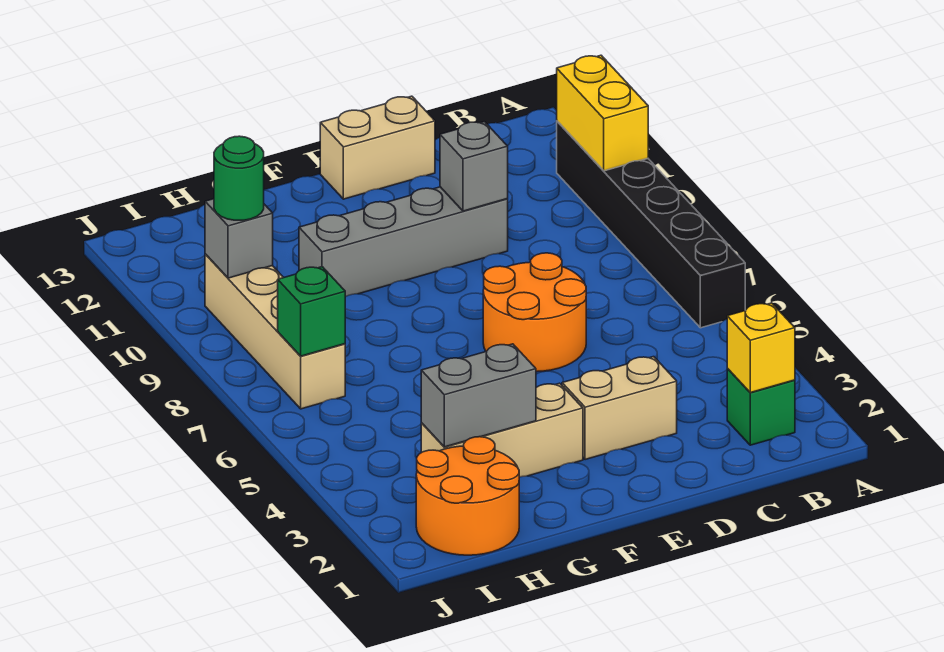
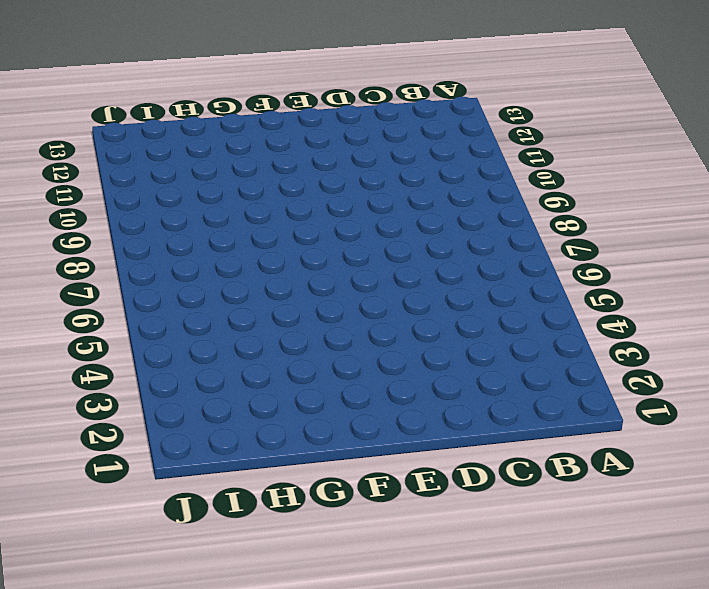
none -> black brick A6:A11 level 1
none -> green brick B2 level 1
none -> tan brick D3:E3 level 1

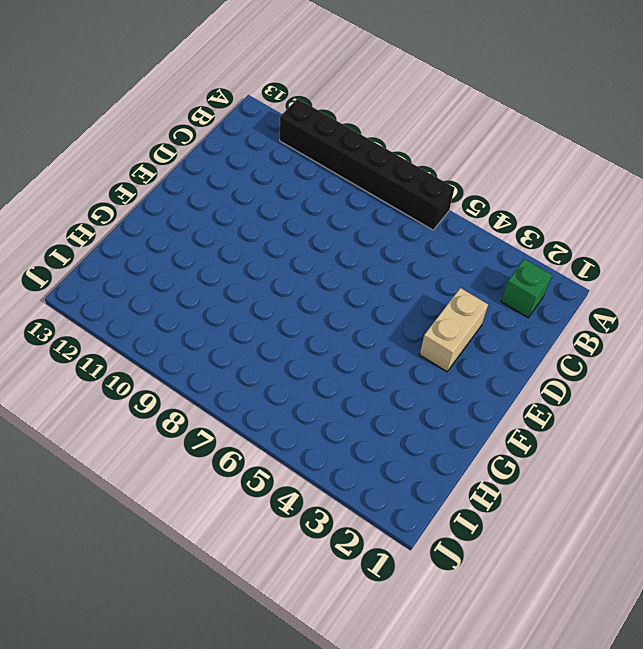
none -> orange round brick D6:E7 level 1
none -> grey brick D10:G10 level 1
none -> tan brick D13:E13 level 1

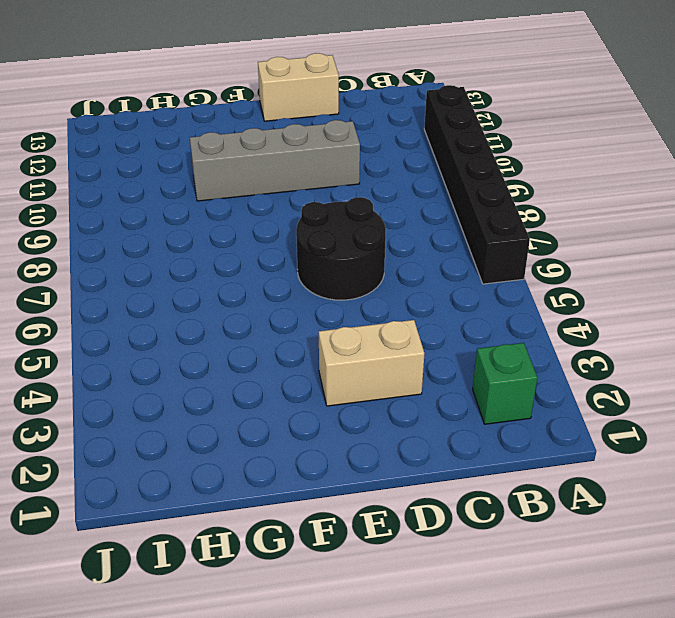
black round brick D6:E7 level 1 -> orange round brick D6:E7 level 1
none -> tan brick F3:H3 level 1
none -> orange round brick H1:I2 level 1
none -> tan brick I7:I10 level 1

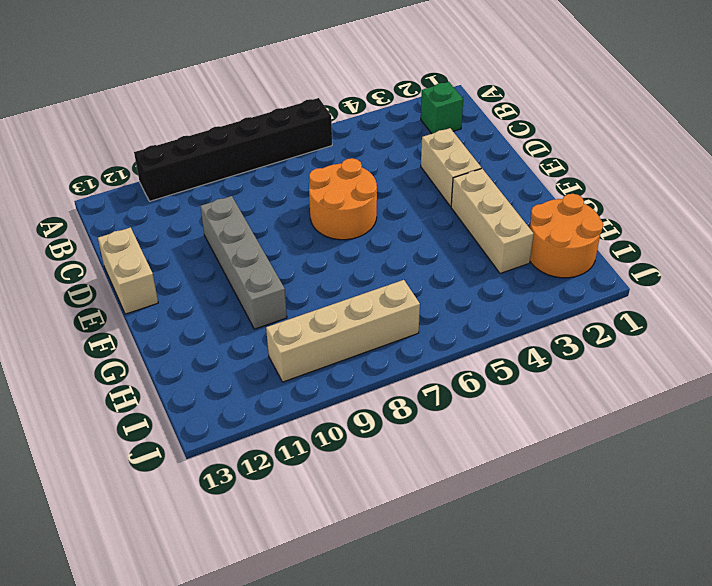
none -> yellow brick A10:A11 level 2
none -> yellow brick B2 level 2
none -> grey brick D10 level 2

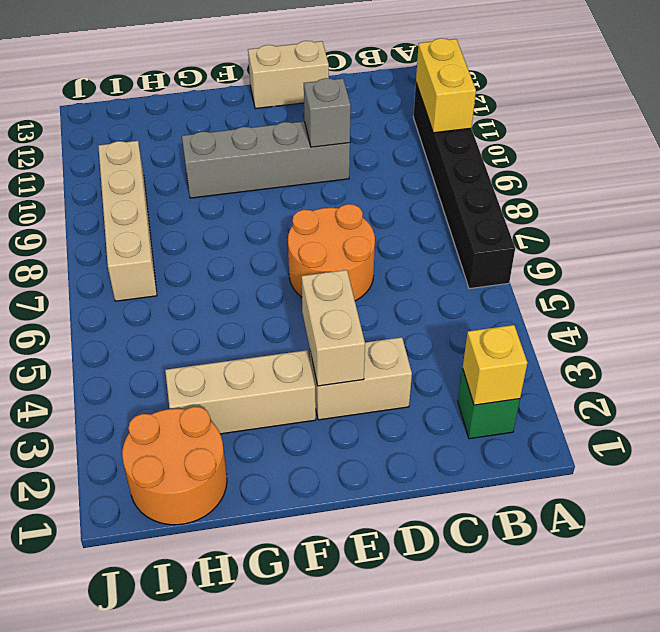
tan brick E3:E4 level 2 -> none
none -> grey brick G3:H3 level 2
none -> green brick I7 level 2
none -> grey brick I10 level 2

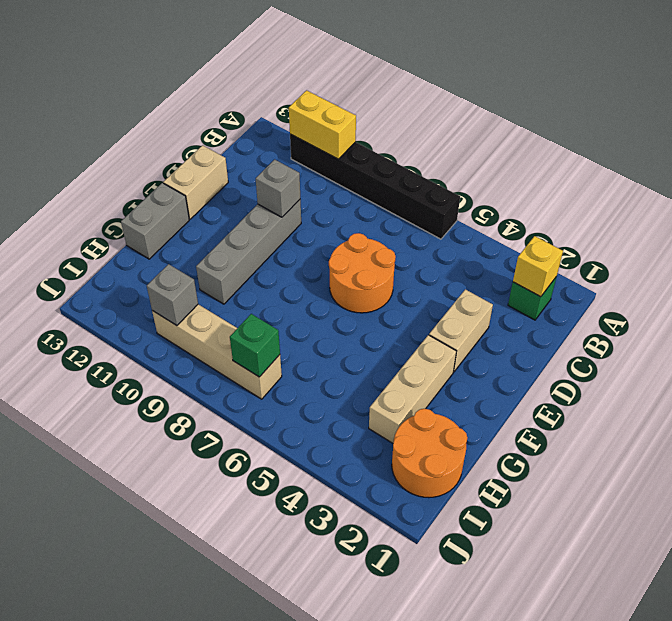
grey brick F13:G13 level 1 -> grey brick G3:H3 level 2
none -> green round brick I10 level 3

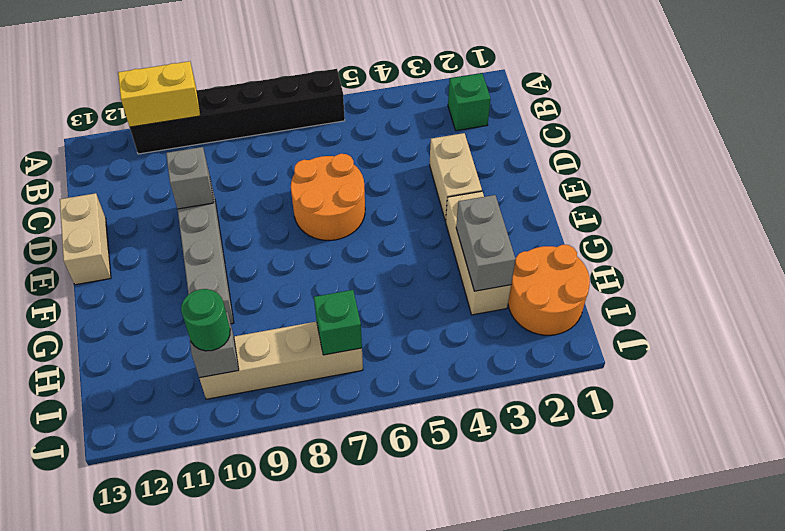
none -> yellow brick B2 level 2

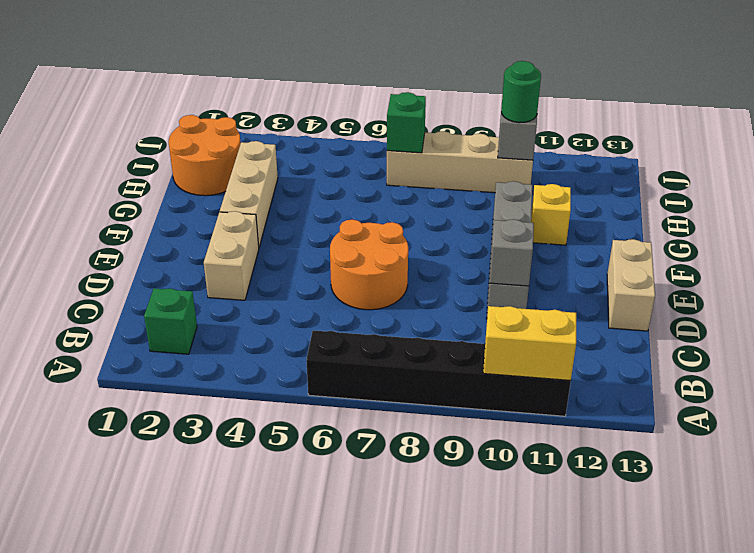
yellow brick G11 level 1 -> yellow brick B2 level 2
none -> grey brick G3:H3 level 2

